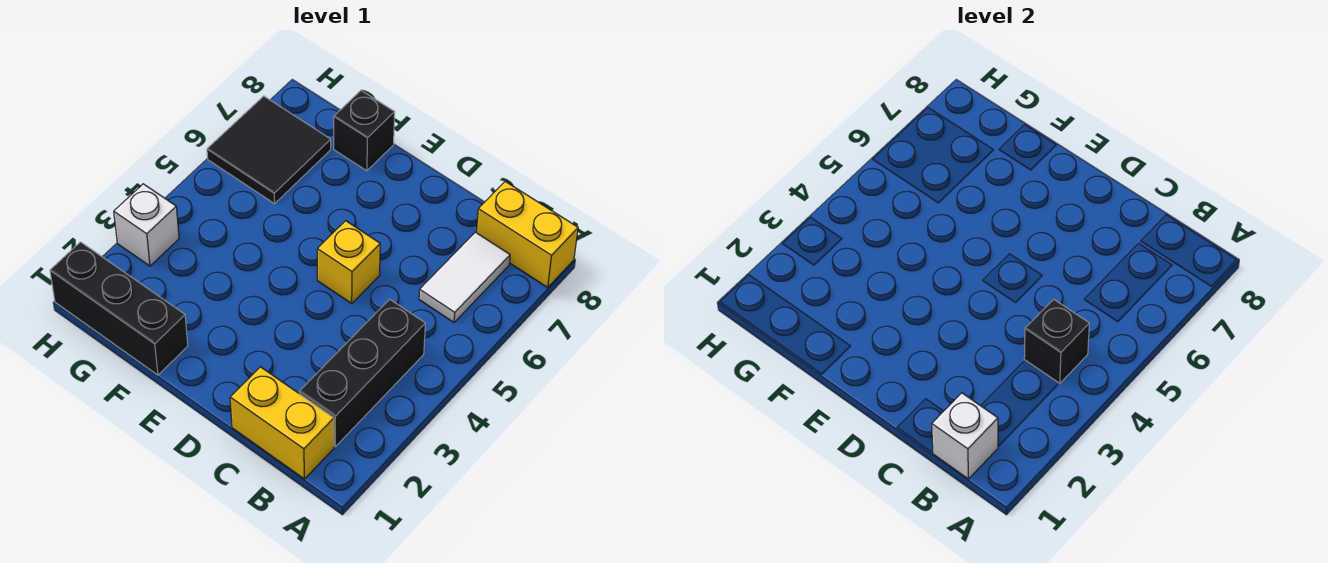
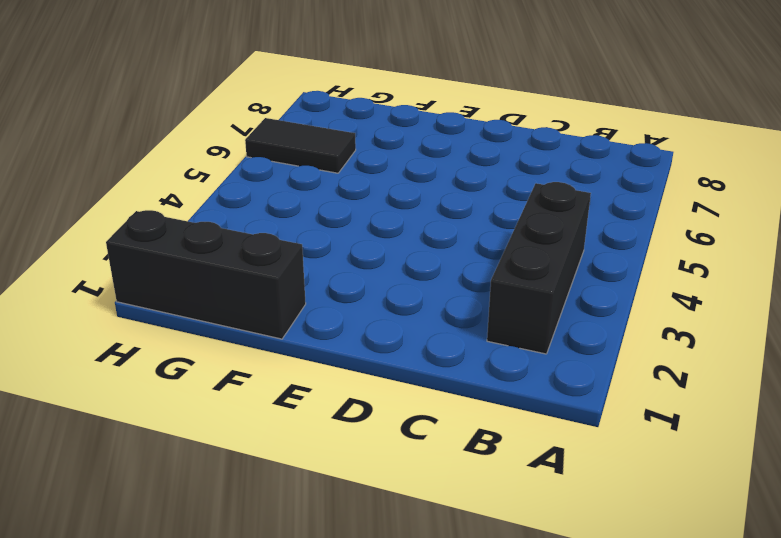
black tile G6:H6 level 1 -> black tile G6:H7 level 1
none -> yellow brick A8:B8 level 1
none -> yellow brick B1:C1 level 1

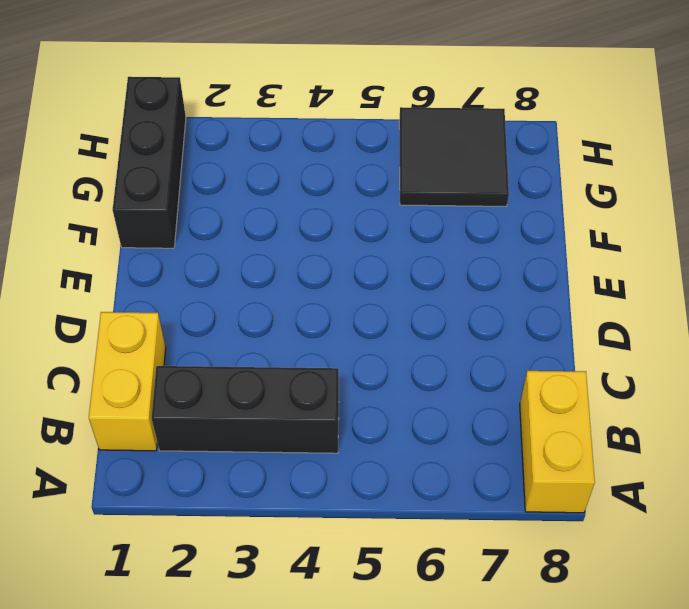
none -> white tile B6:B7 level 1
none -> yellow brick D5 level 1

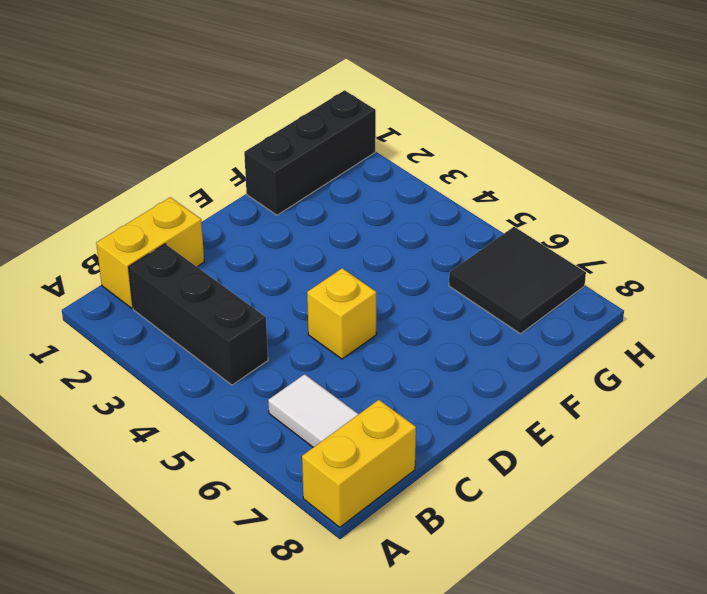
none -> black brick F8 level 1
none -> white brick H3 level 1

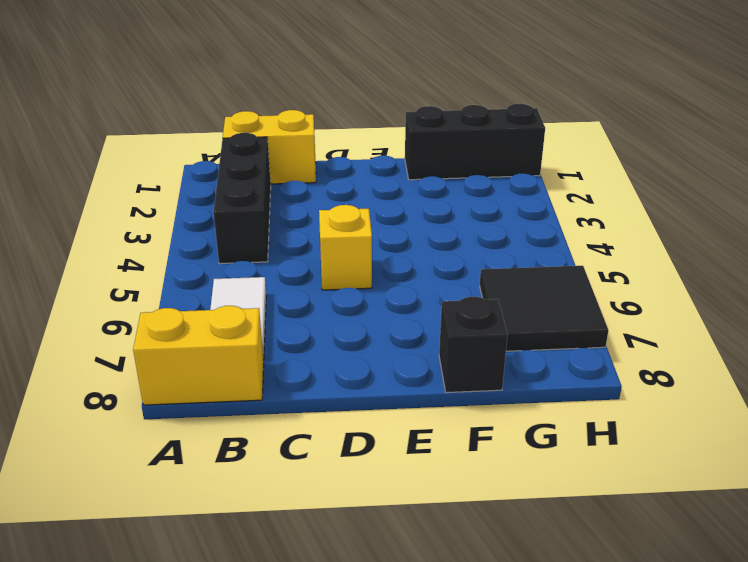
none -> white brick H3 level 1
none -> white brick B1 level 2

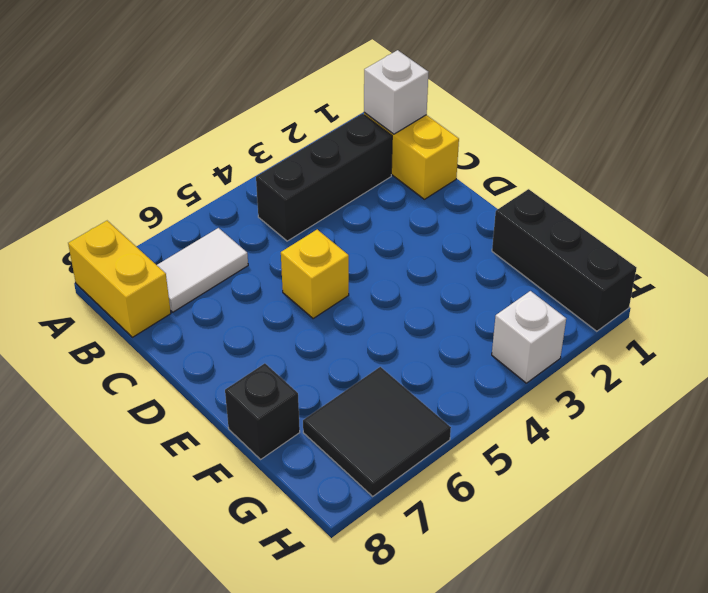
none -> black brick B4 level 2

